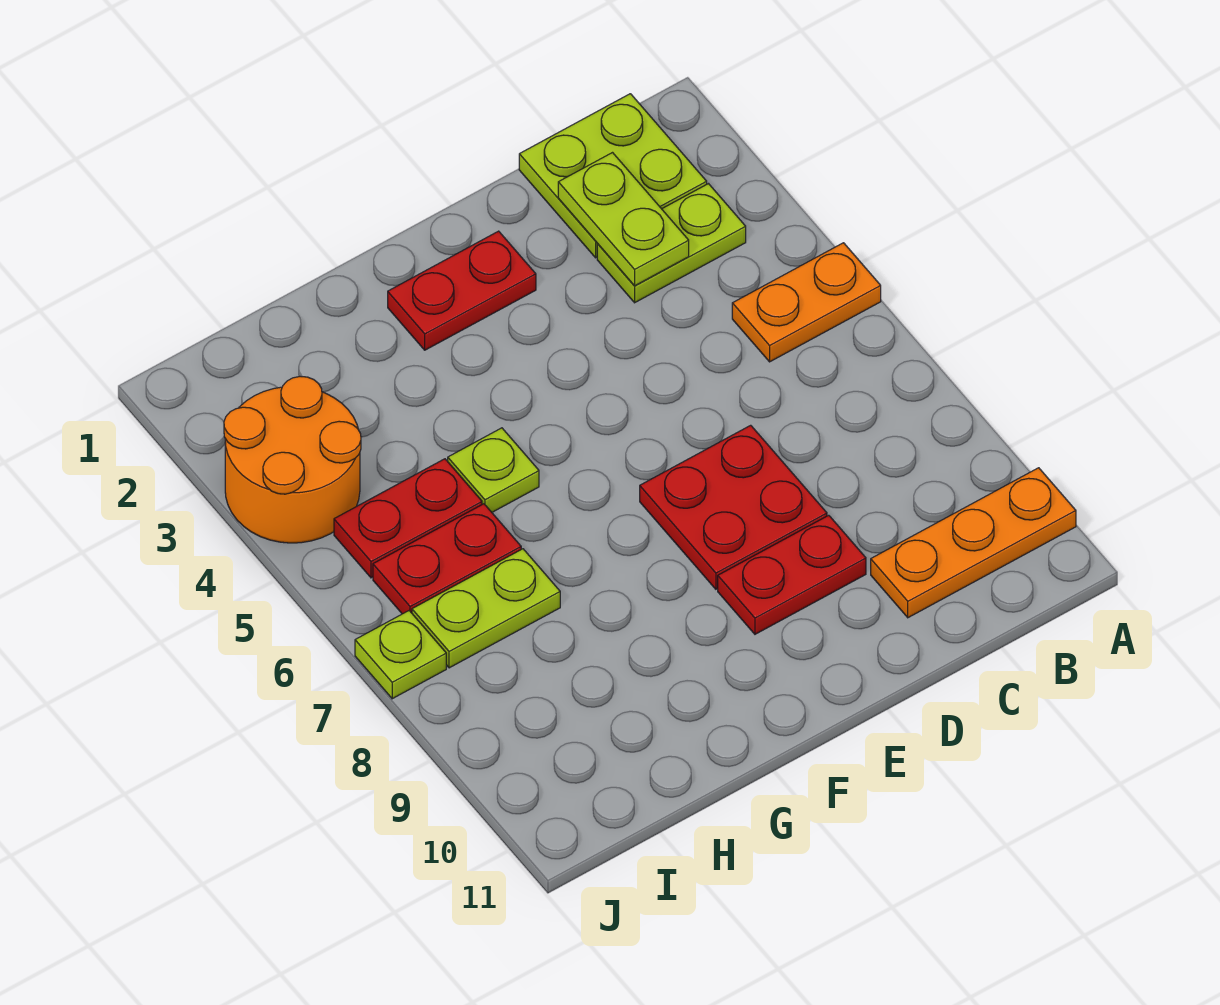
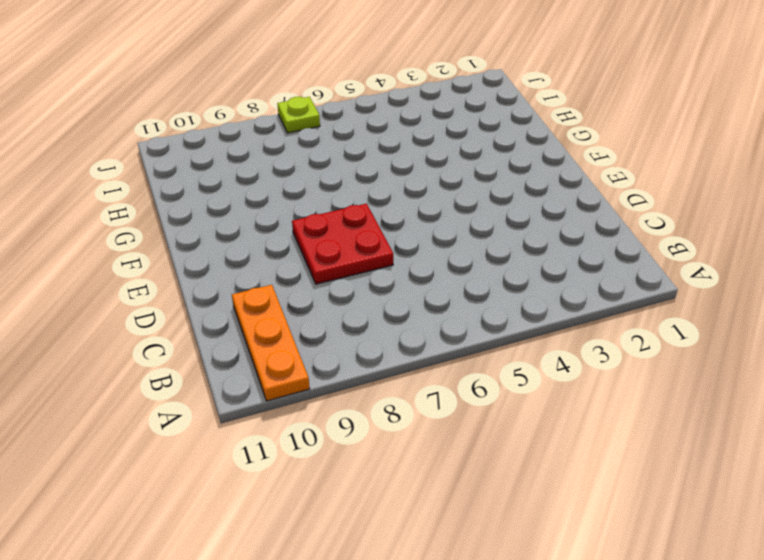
none -> orange plate A5:B5 level 1
none -> lime plate B1:C2 level 1
none -> lime plate B3:C3 level 1

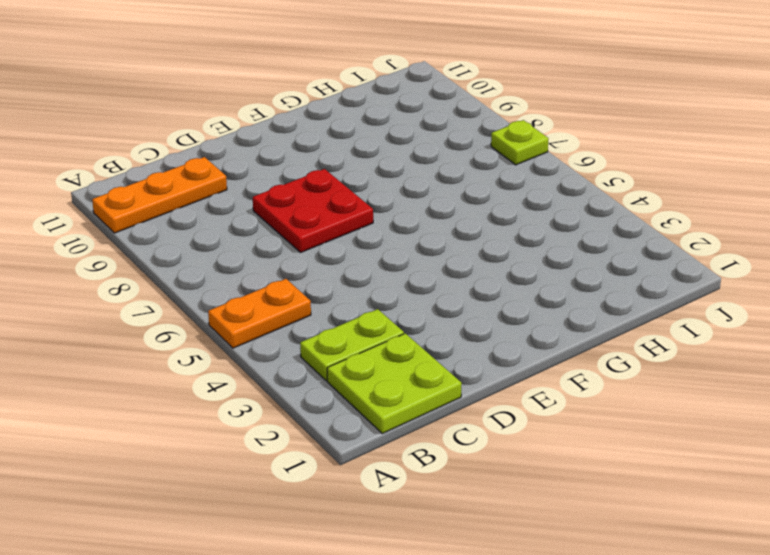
none -> red plate D9:E9 level 1
none -> red plate E2:F2 level 1
none -> lime plate G5 level 1

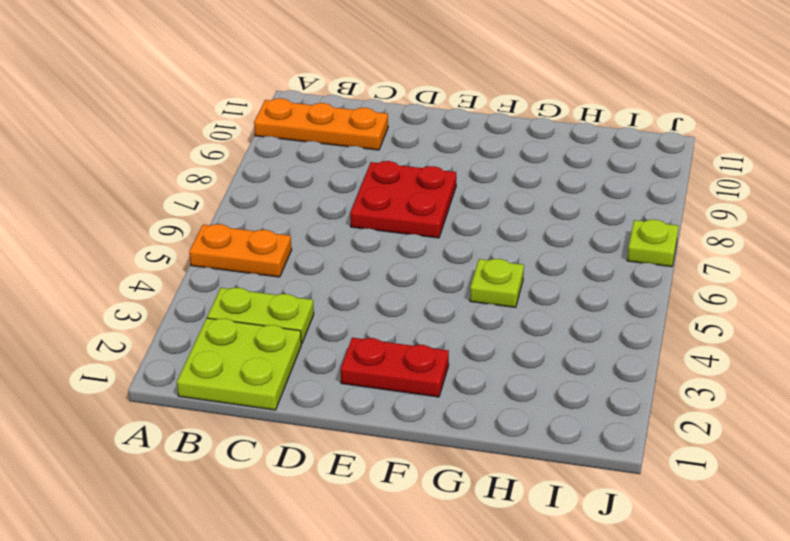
none -> red plate D9:E9 level 1
none -> red plate H5:I5 level 1
none -> red plate H6:I6 level 1

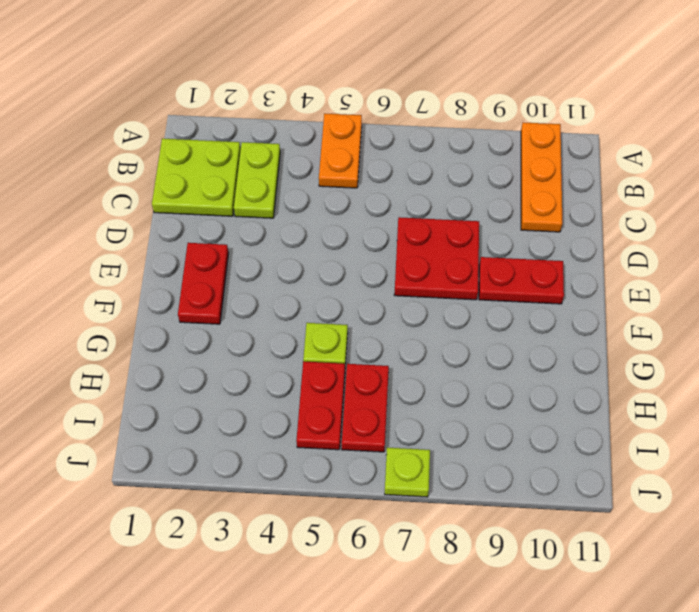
red plate E9:E10 level 1 -> red plate D9:E9 level 1
none -> lime plate H7:I7 level 1
none -> orange round brick I3:J4 level 1
none -> lime plate C2:C3 level 2

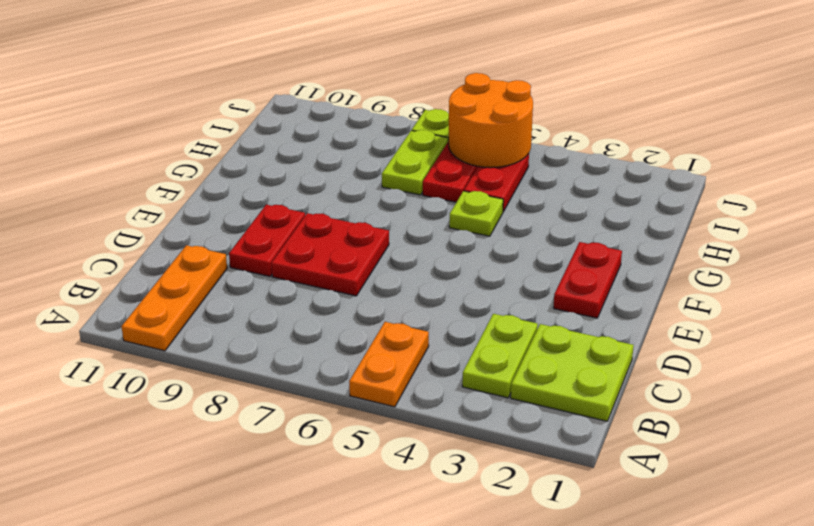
orange round brick I5:J6 level 2 -> orange round brick I3:J4 level 1
none -> lime plate C2:C3 level 2

